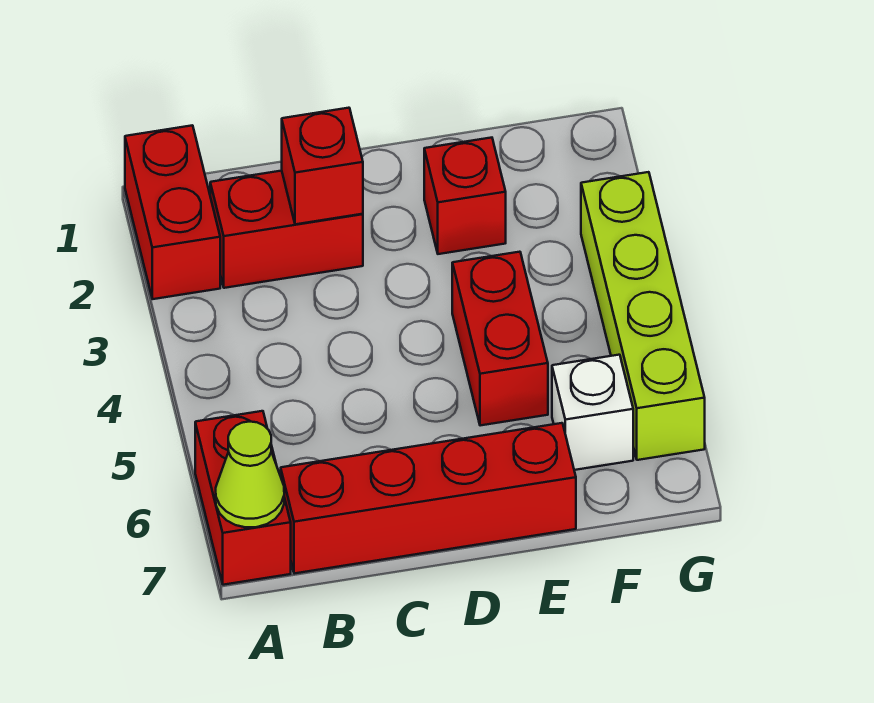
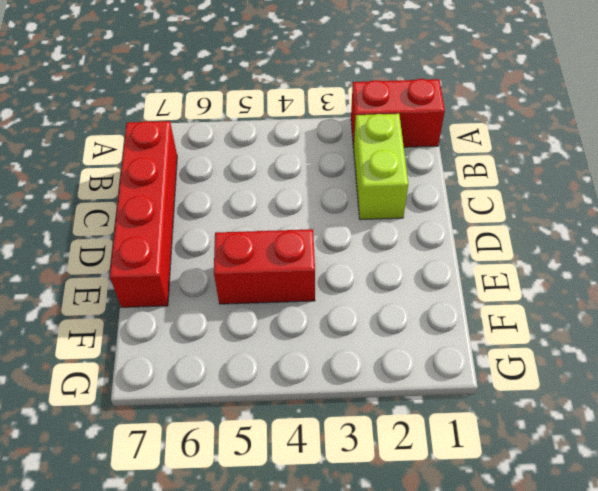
lime brick B2:C2 level 1 -> red brick B2:C2 level 1
none -> red brick A6:A7 level 1
none -> red brick E2 level 1

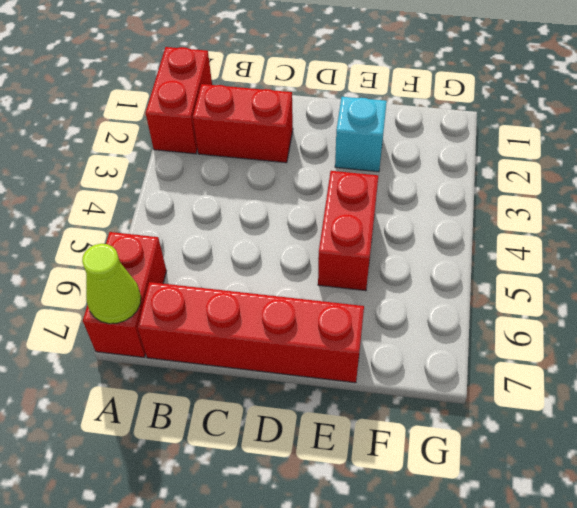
cyan brick E2 level 1 -> red brick E2 level 1
none -> white brick F6 level 1
none -> lime brick G3:G6 level 1

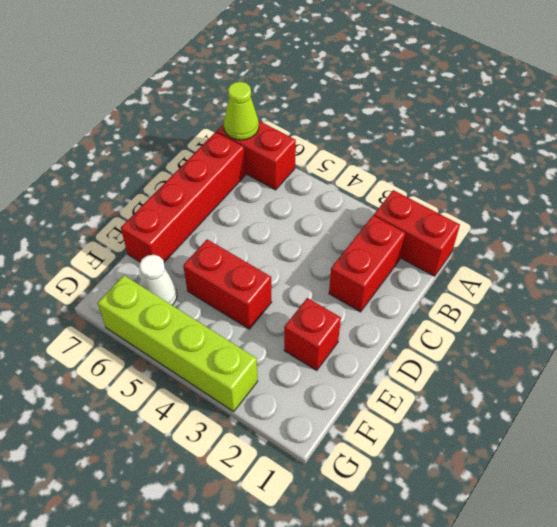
white cone F6 level 1 -> white brick F6 level 1
none -> red brick C2 level 2

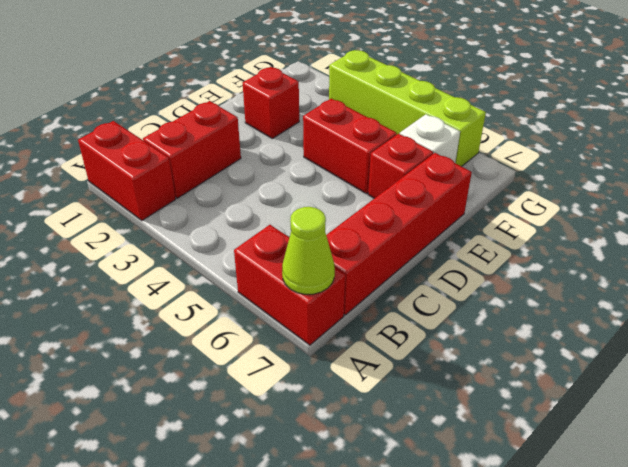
red brick E6 level 1 -> red brick C2 level 2

